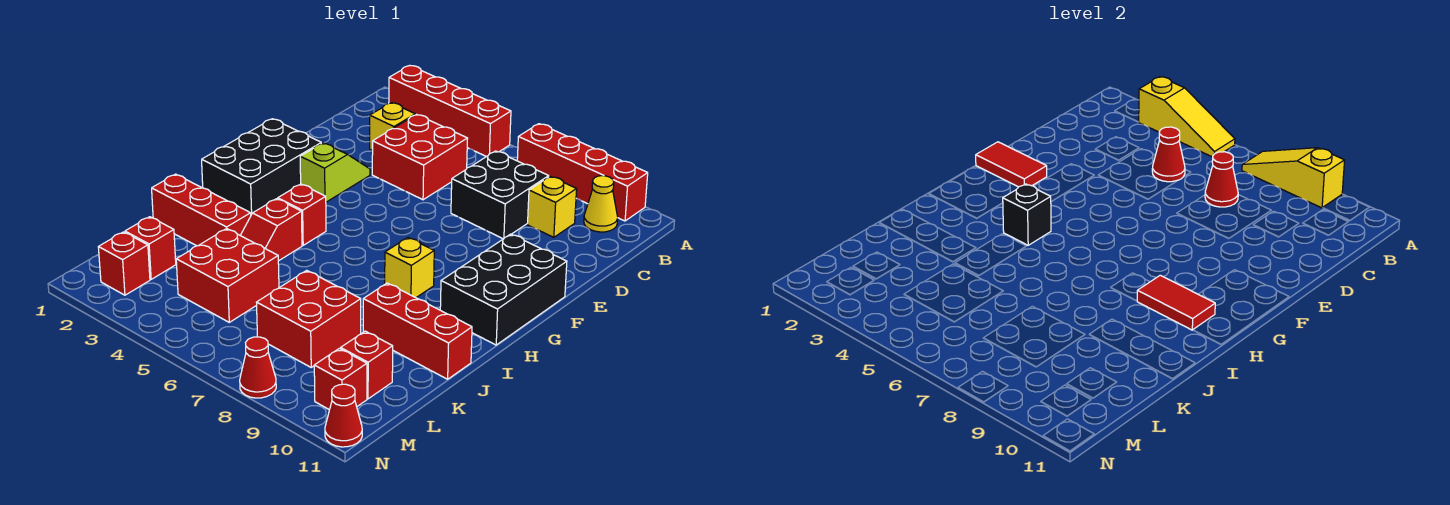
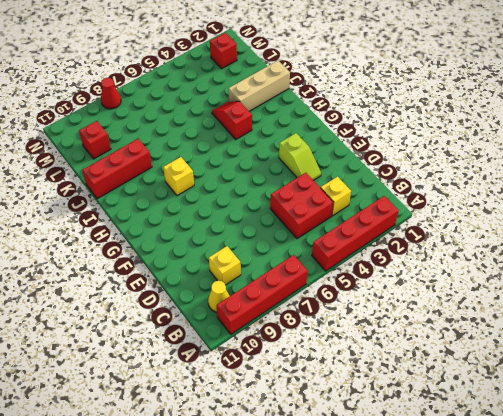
tan brick J1:J3 level 1 -> red brick J1:J3 level 1
none -> black brick C7:D8 level 1
none -> black brick F1:H2 level 1
none -> black brick F10:H11 level 1
none -> red brick H4 level 1

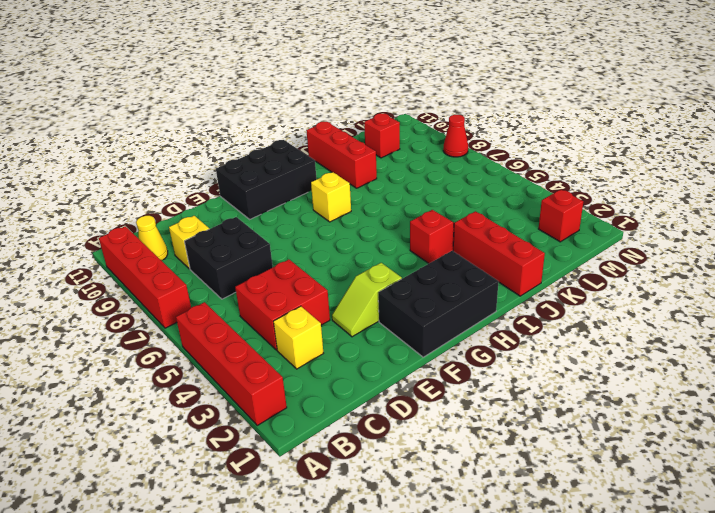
none -> red brick H4 level 1
none -> red brick K4:L5 level 1
none -> red brick K7:L8 level 1
none -> red brick L2 level 1

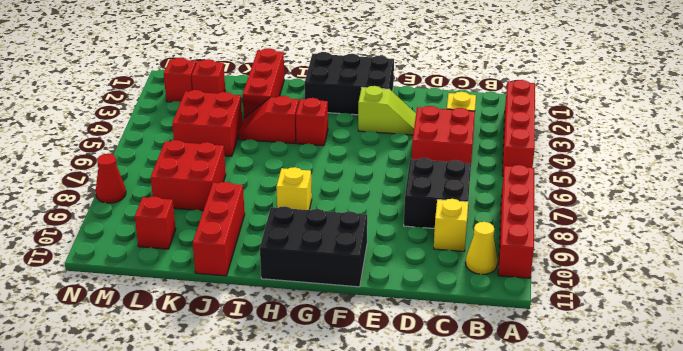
none -> red brick M10 level 1
none -> red cone N11 level 1
none -> yellow slope A3:A5 level 2 top 3
none -> yellow slope A7:A9 level 2 top 9

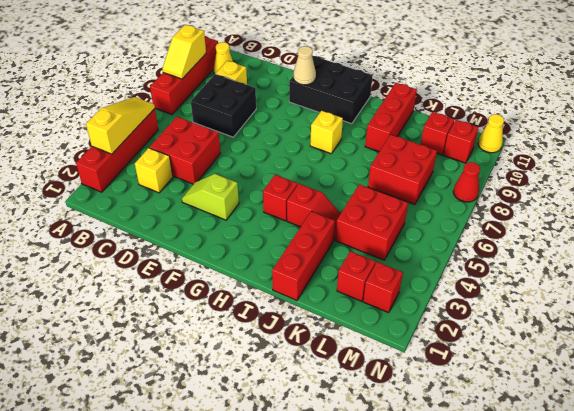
yellow slope A8:A9 level 2 top 9 -> yellow slope A7:A9 level 2 top 9
tan cone F10 level 2 -> none
yellow cone N11 level 1 -> red cone N11 level 1
none -> black brick F1:H2 level 1
none -> red cone C5 level 2
none -> red cone C7 level 2
none -> red tile F1:F2 level 2

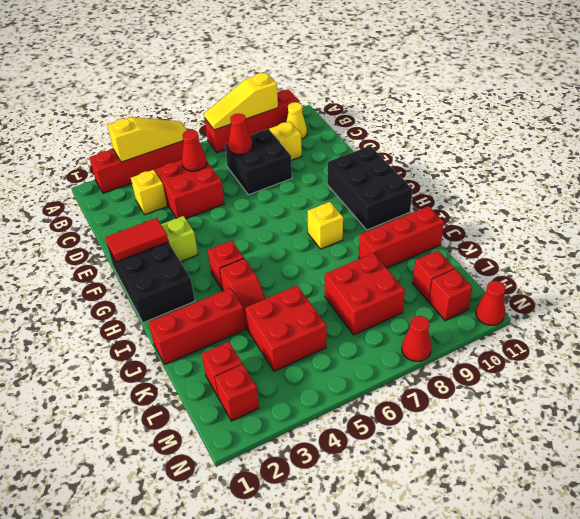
none -> black brick H4 level 2
none -> red tile H9:H10 level 2

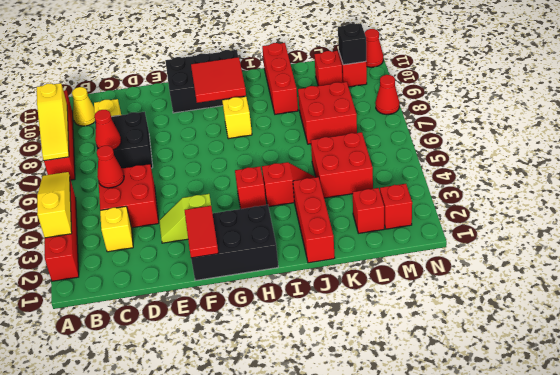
red tile G9:H10 level 2 -> red tile H9:H10 level 2
black brick M10 level 2 -> black brick H4 level 2

